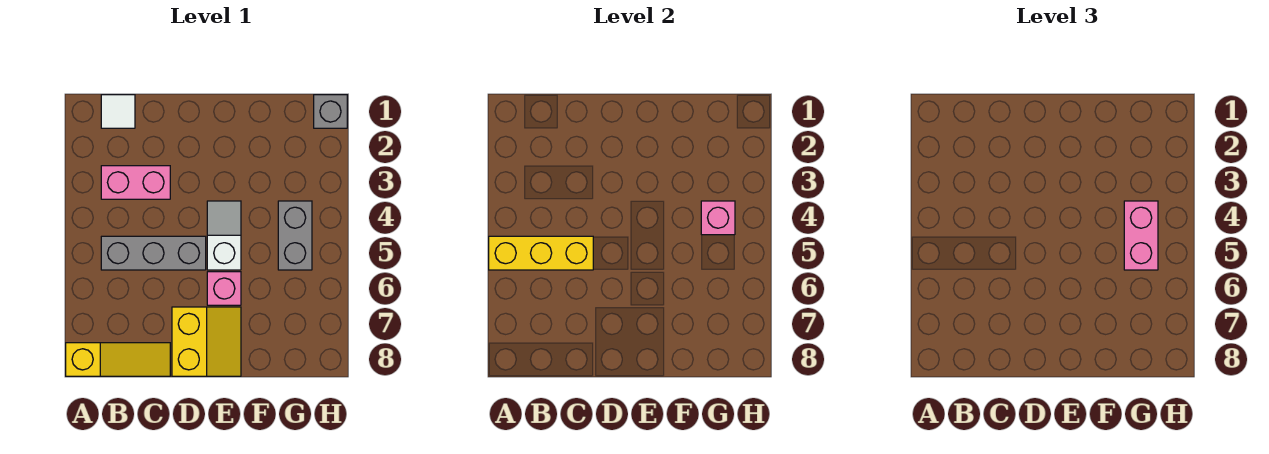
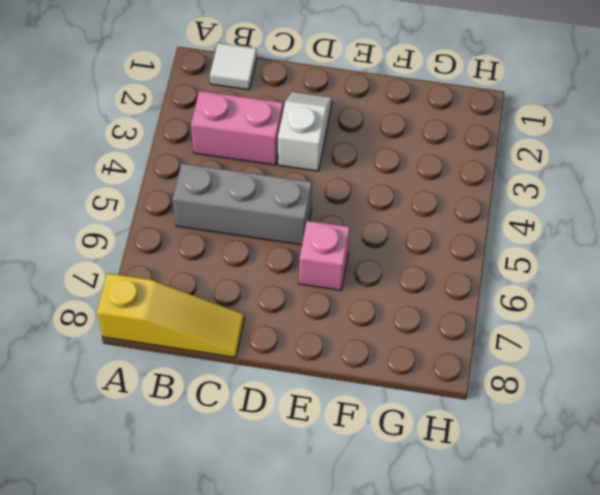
white slope D2:D3 level 1 top 3 -> white slope E4:E5 level 1 top 5
none -> yellow slope D7:E8 level 1 top D
none -> grey brick G4:G5 level 1
none -> grey brick H1 level 1

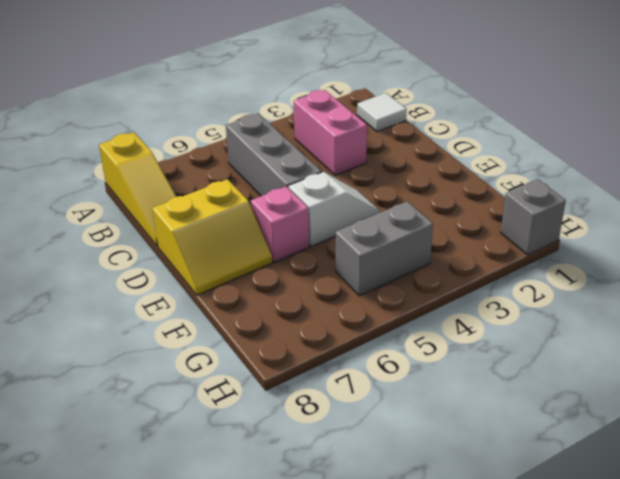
none -> yellow brick A5:C5 level 2
none -> pink brick G4 level 2
none -> pink brick G4:G5 level 3

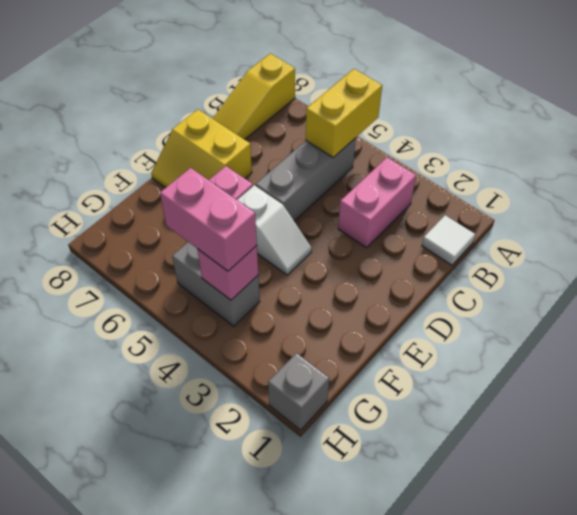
yellow brick A5:B5 level 2 -> yellow brick A5:C5 level 2

